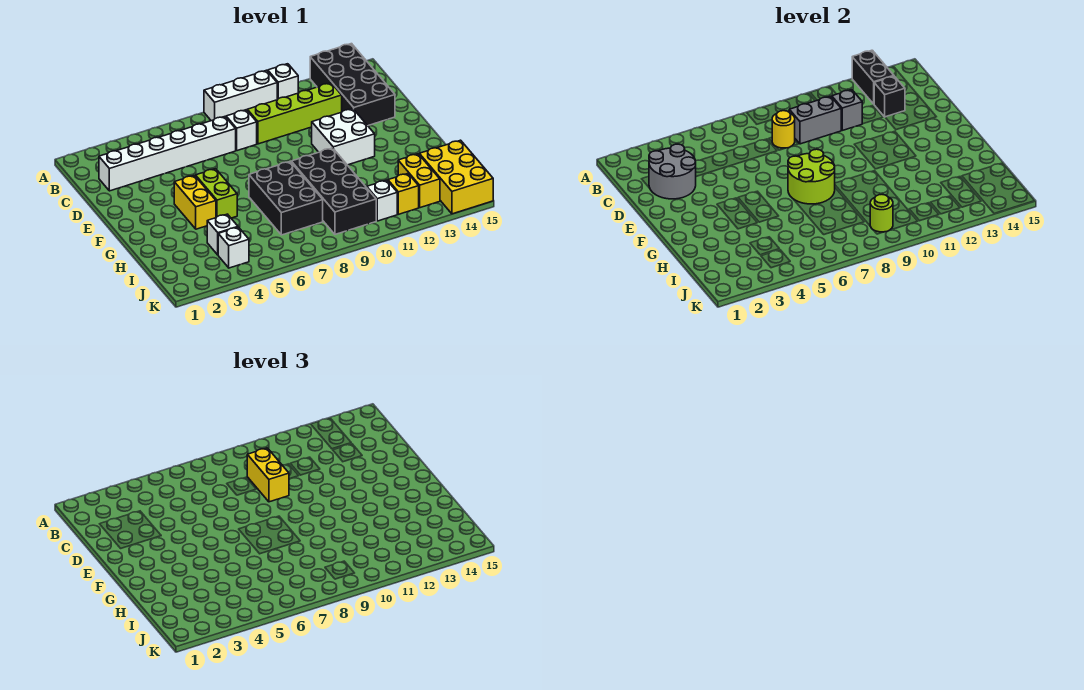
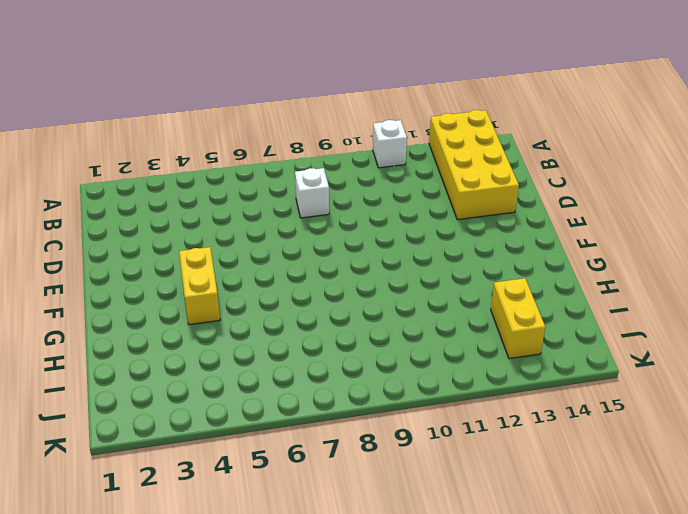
yellow brick A13:D14 level 1 -> black brick A13:D14 level 1
none -> white brick A8:A10 level 1
none -> white brick C2:C7 level 1
none -> lime brick C9:C12 level 1

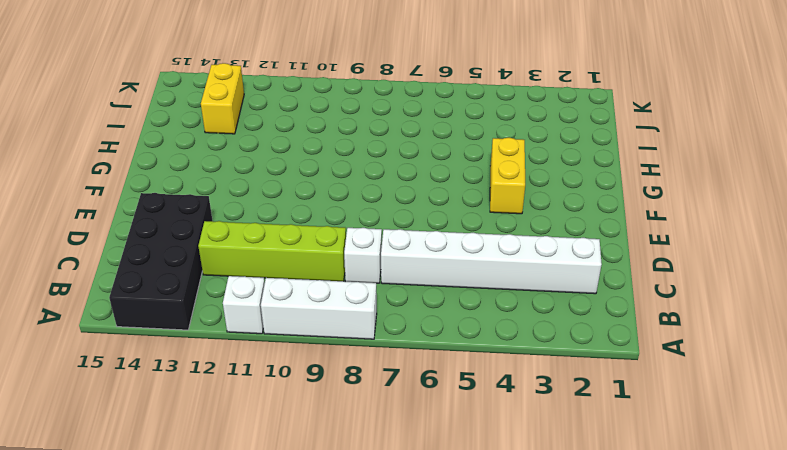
none -> white brick E11:F12 level 1
none -> lime brick F5:G5 level 1
none -> black brick G7:I8 level 1

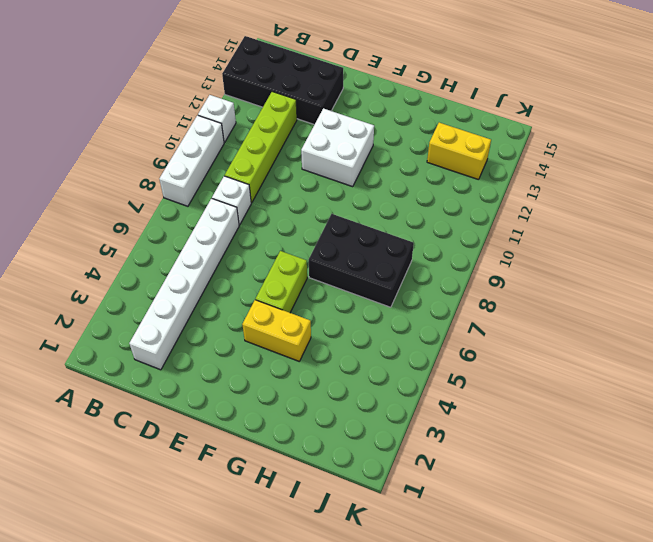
lime brick F5:F6 level 1 -> lime brick F5:G5 level 1
none -> black brick G9:J10 level 1
none -> white brick I4 level 1
none -> yellow brick I14:K15 level 1

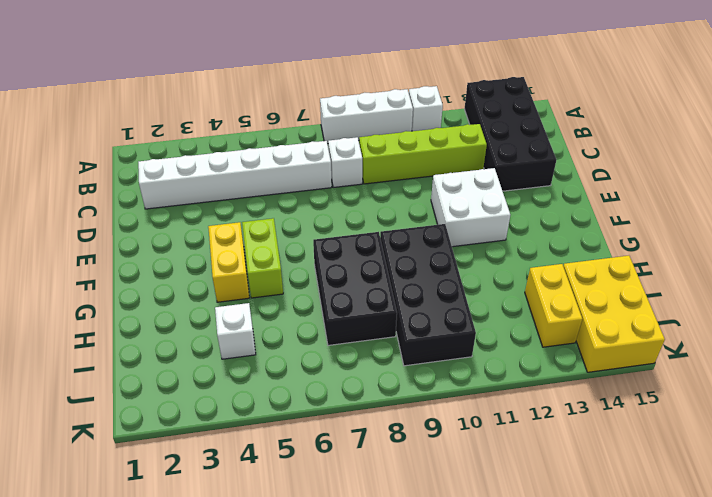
none -> white brick J4 level 1
none -> white brick J11 level 1
none -> yellow brick J12 level 1

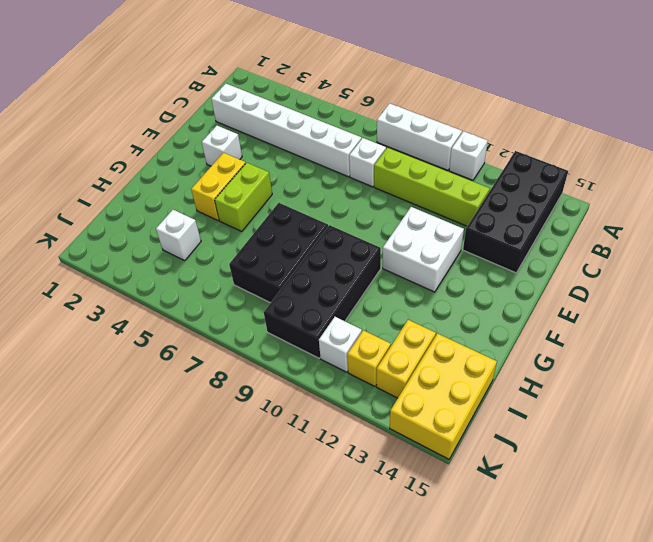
white brick E3 level 1 -> white brick J4 level 1
none -> black brick A13:B13 level 2
none -> grey round brick C2:D3 level 2
none -> yellow round brick C8 level 2

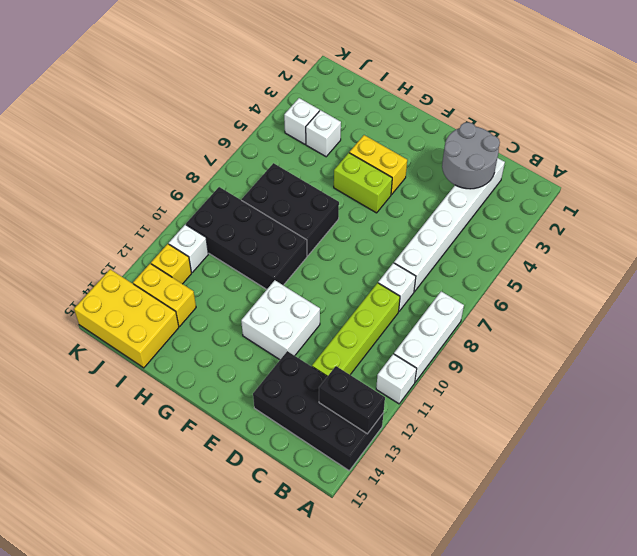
none -> yellow round brick C8 level 2
none -> grey brick C9:C10 level 2
none -> grey brick C11 level 2

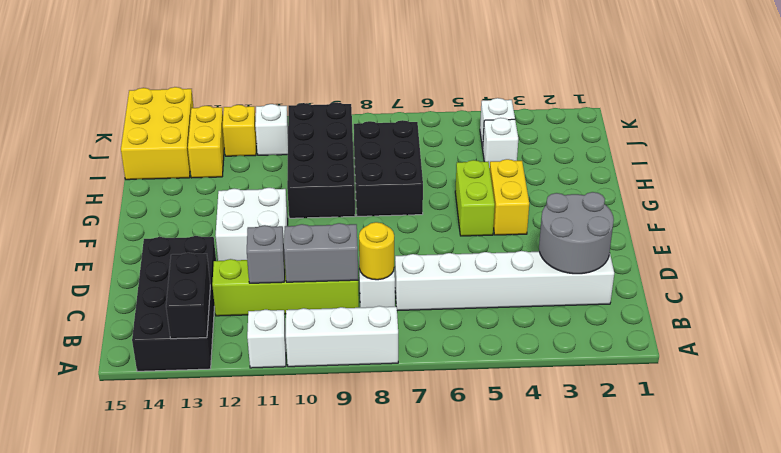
none -> black brick C13 level 2
none -> lime round brick F7:G8 level 2
none -> lime round brick J9 level 2

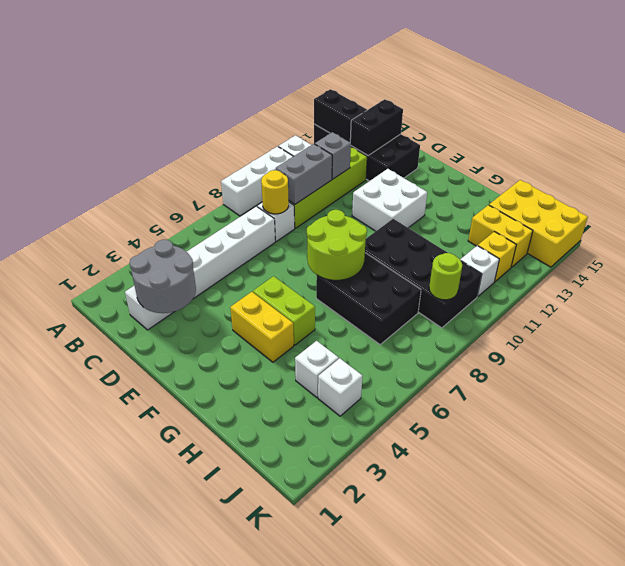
black brick C13:C14 level 2 -> black brick C13 level 2
none -> yellow brick C9:D9 level 3

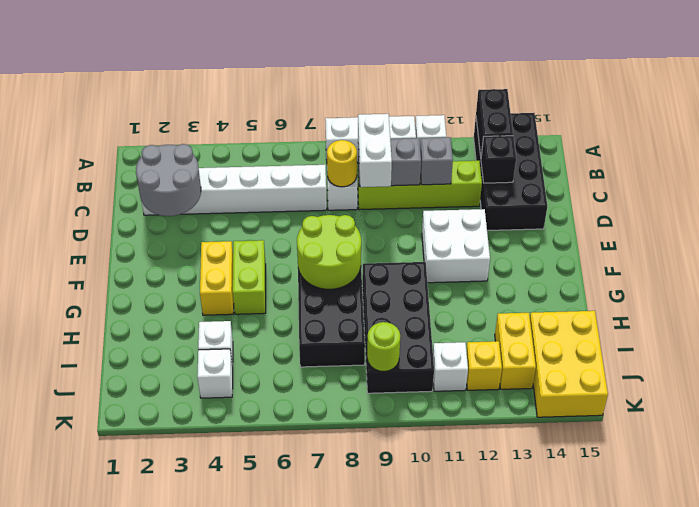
white brick C9:D9 level 3 -> yellow brick C9:D9 level 3

